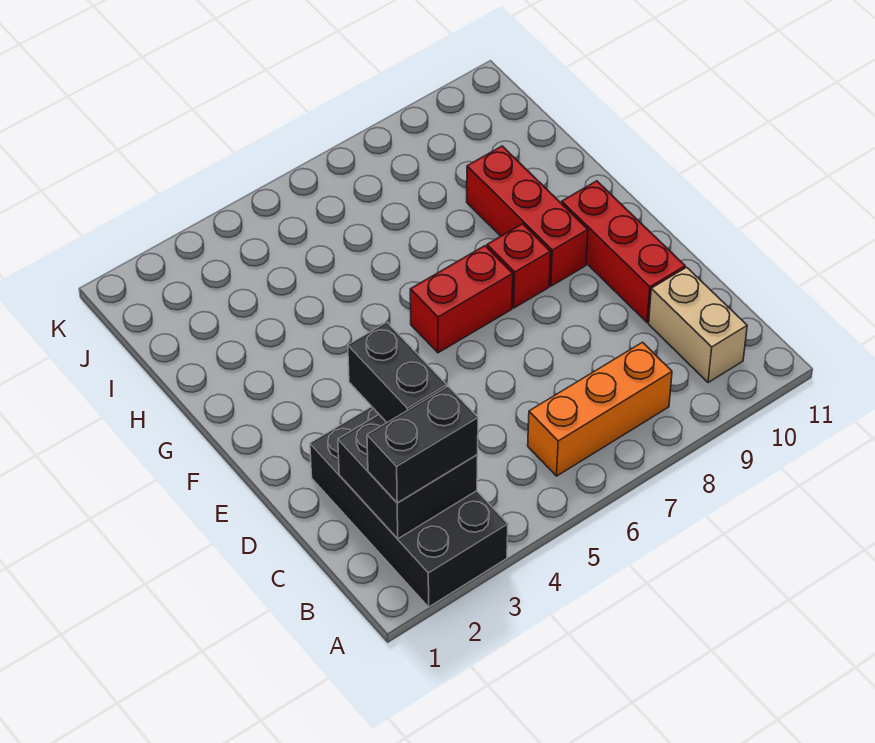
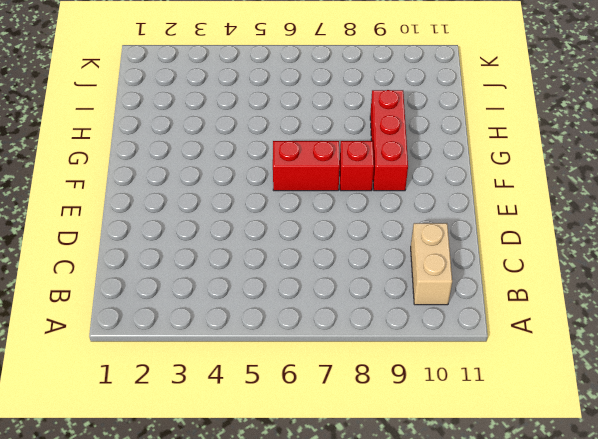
none -> black brick A2:D3 level 1
none -> orange brick B6:B8 level 1

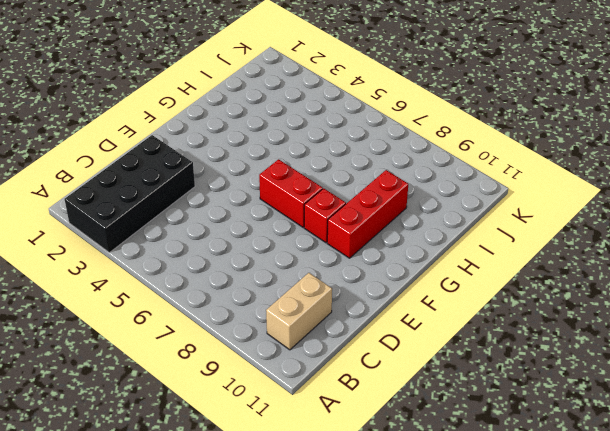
none -> orange brick B6:B8 level 1
none -> red brick D10:F10 level 1

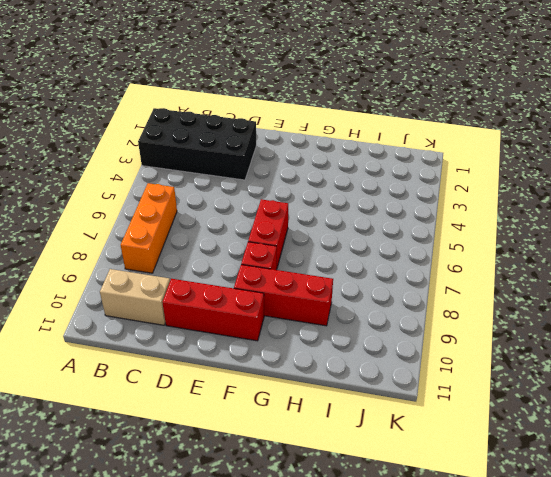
none -> black brick B2:C3 level 2
none -> black brick B2:B3 level 3

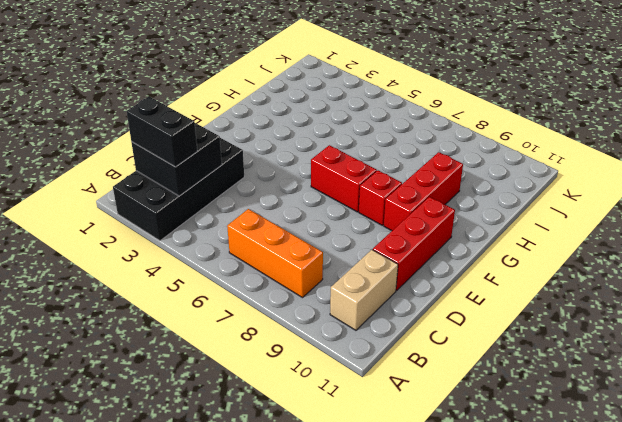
none -> black brick C3:D3 level 3

